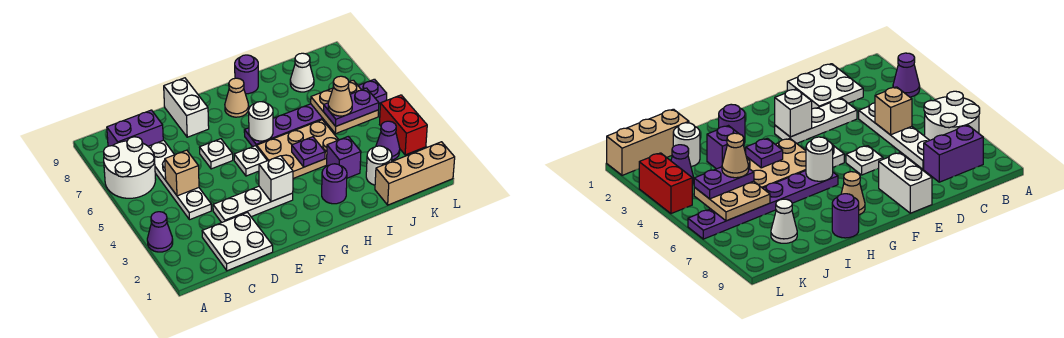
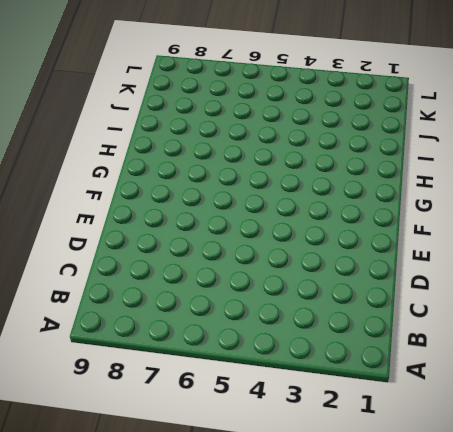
none -> purple cone A3 level 1
none -> white round brick A6:B7 level 1
none -> purple brick B8:C8 level 1

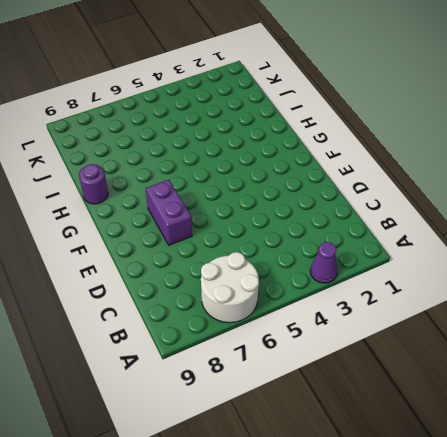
purple brick E7:F7 level 1 -> purple brick B8:C8 level 1
none -> white plate C1:D2 level 1
none -> white plate C4:C7 level 1
none -> white plate D3:F3 level 1

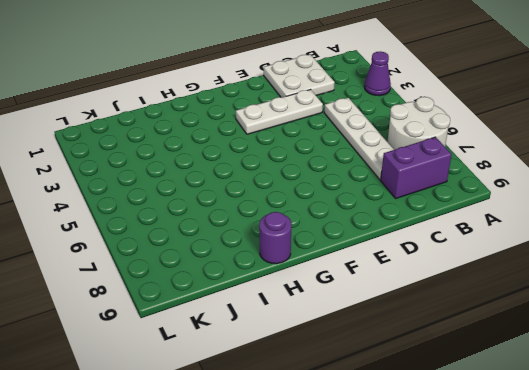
none -> white plate E6 level 1
none -> white brick E8:E9 level 1
none -> white plate F5 level 1

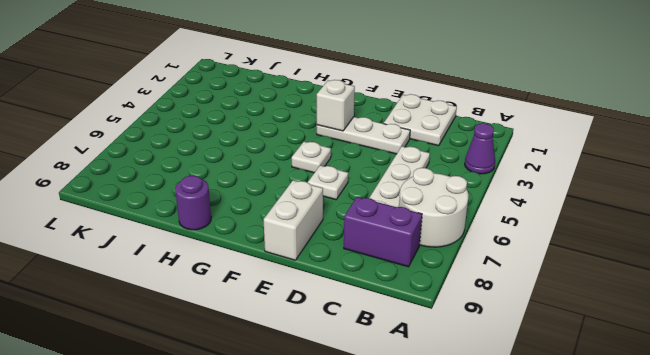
none -> tan plate G4:I5 level 1
none -> purple plate G6:L6 level 1
none -> tan cone G8 level 1

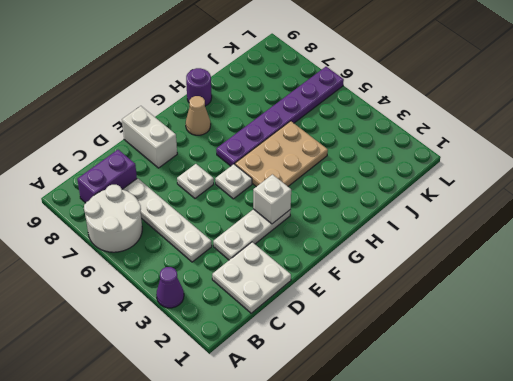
none -> purple round brick H2 level 1
none -> purple brick I3 level 1
none -> tan brick J1:L1 level 1

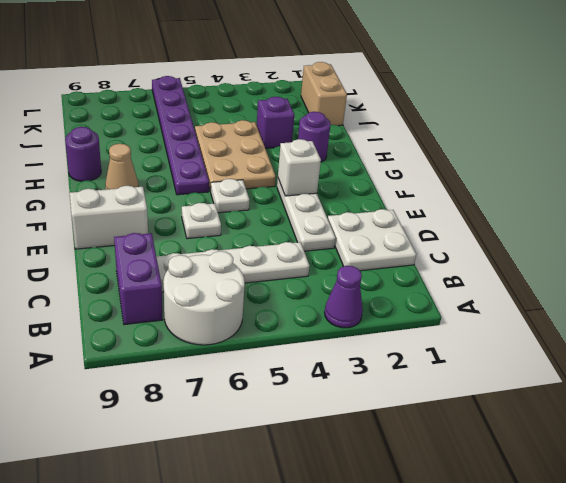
tan brick J1:K1 level 1 -> tan brick J1:L1 level 1
none -> white round brick J2 level 1
none -> white cone J8 level 1
none -> purple cone K3 level 1

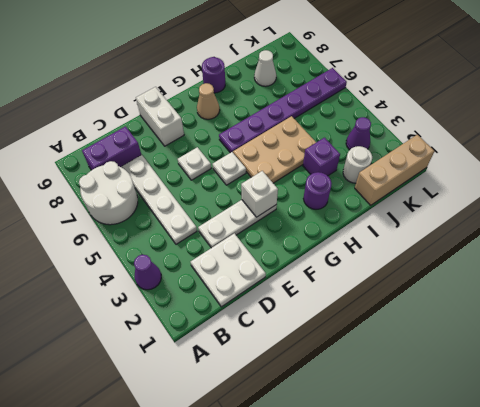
none -> red brick L3:L4 level 1
none -> tan brick C5 level 2
none -> white round brick G6 level 2

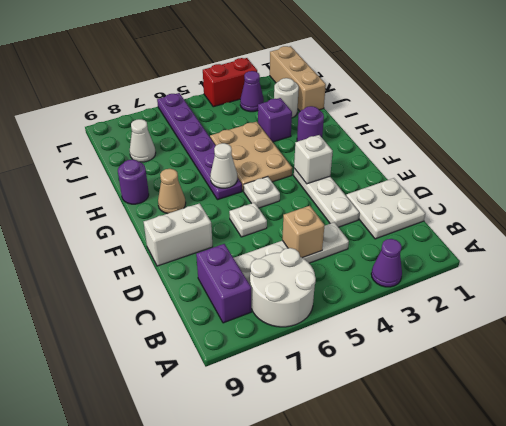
white cone G6 level 2 -> white round brick G6 level 2
none -> purple plate H4 level 2
none -> tan plate J5:K6 level 2
none -> purple plate J5:K5 level 3

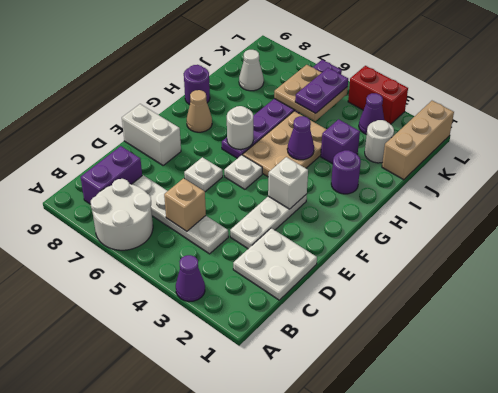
purple cone H4 level 2 -> purple plate H4 level 2
none -> tan cone J5 level 4

